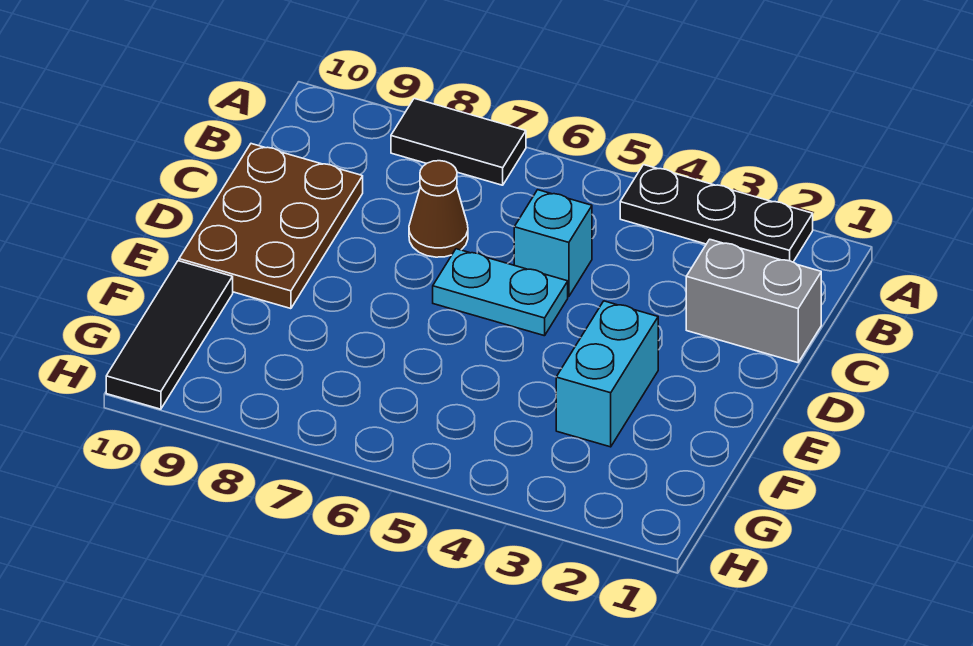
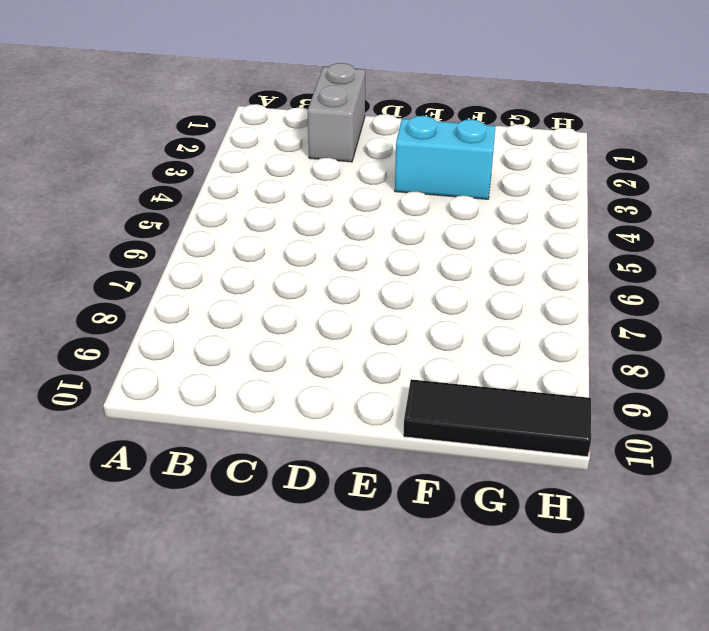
none -> black plate A2:A4 level 1
none -> black tile A7:A8 level 1

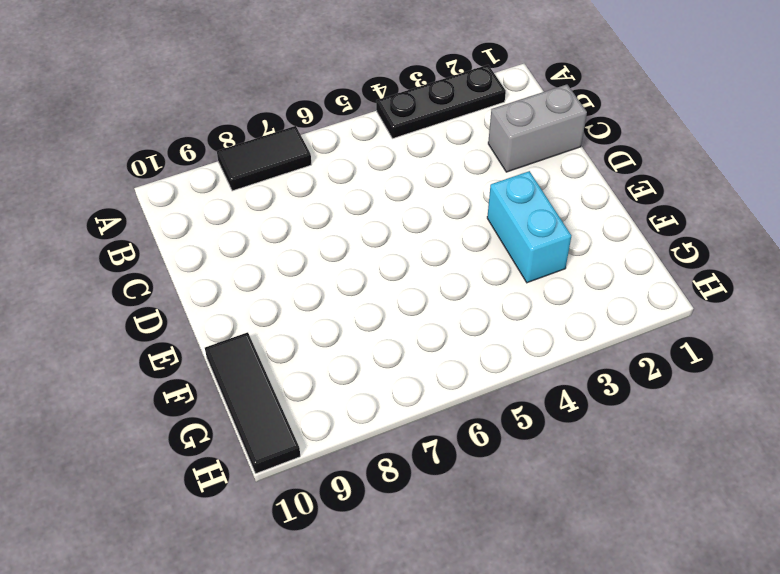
none -> cyan brick C5 level 1
none -> brown cone C7 level 1

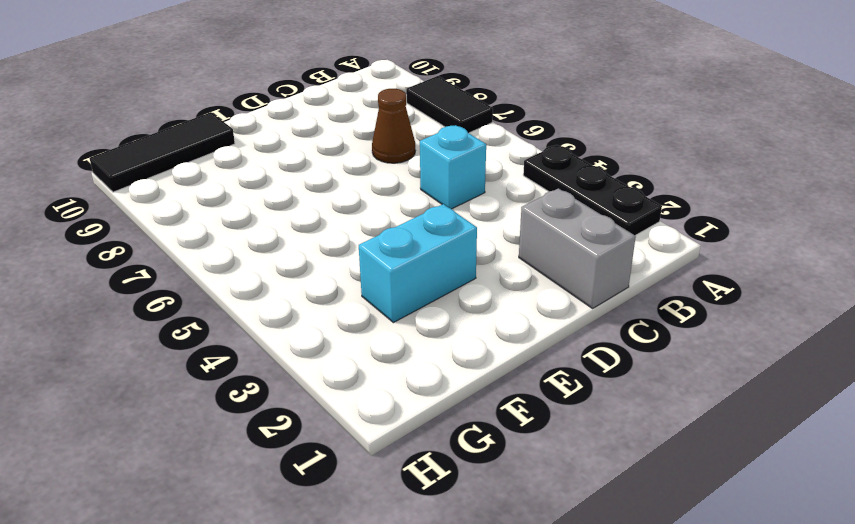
none -> brown plate C9:E10 level 1
none -> cyan plate D5:D6 level 1

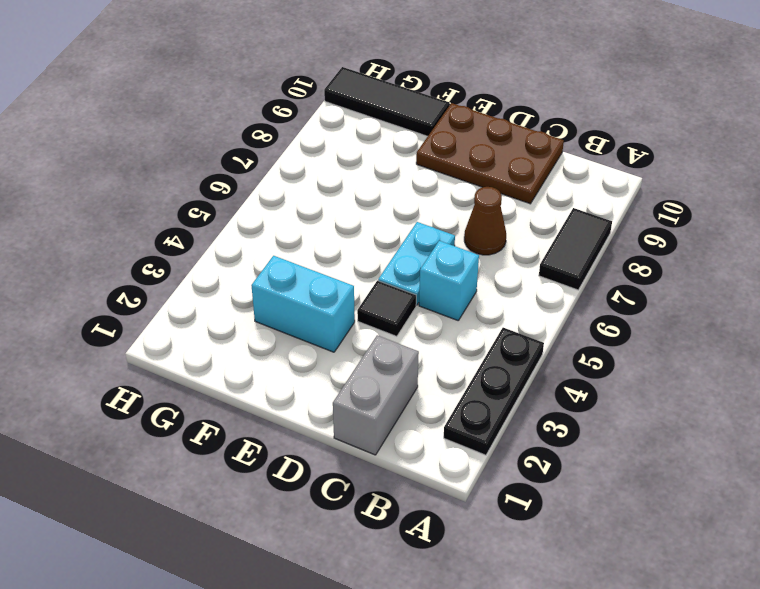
black tile D4 level 1 -> none

